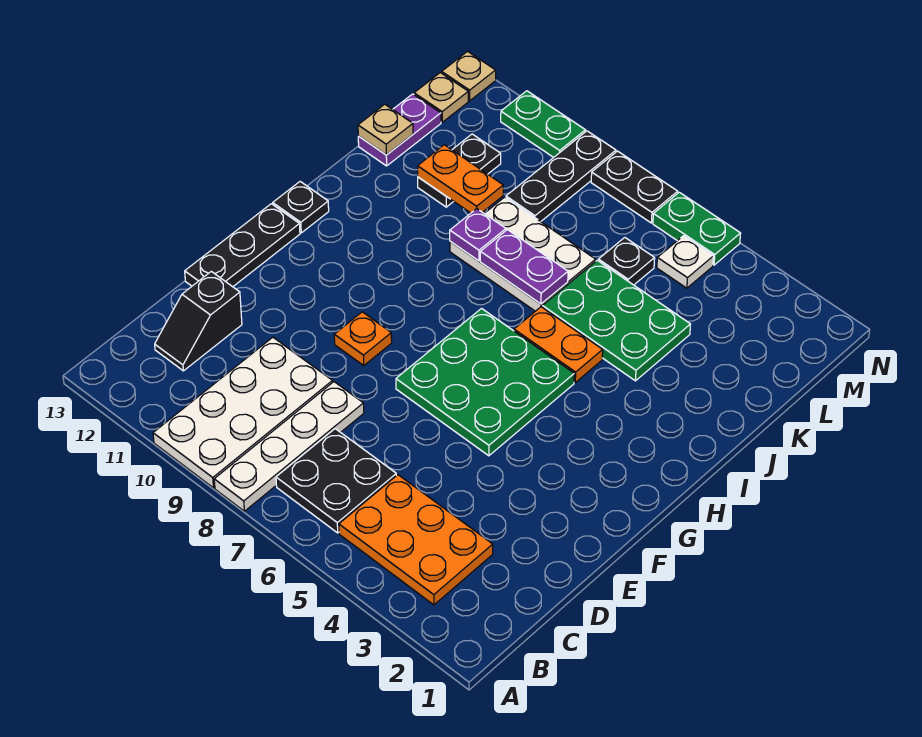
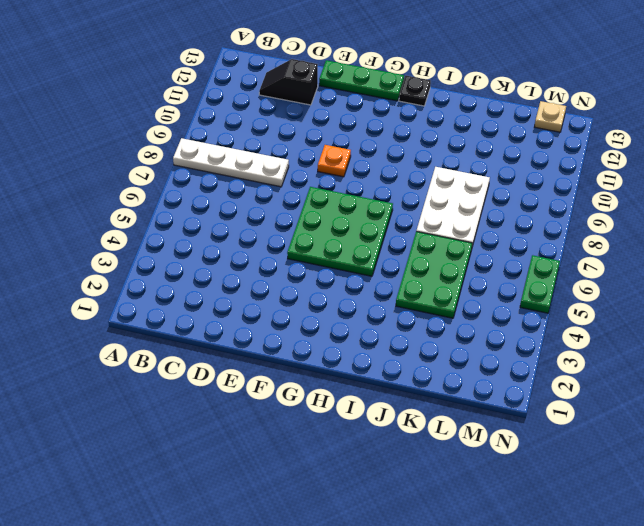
green plate E13:G13 level 1 -> black plate E13:G13 level 1
none -> white plate A9:D10 level 1
none -> orange plate B3:C5 level 1
none -> black plate B6:C7 level 1

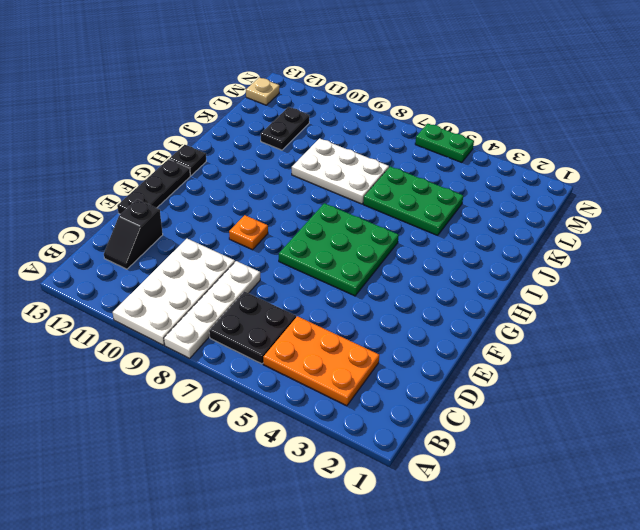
none -> orange plate I5:I6 level 1
none -> purple plate K13:L13 level 1
none -> black plate L6 level 1

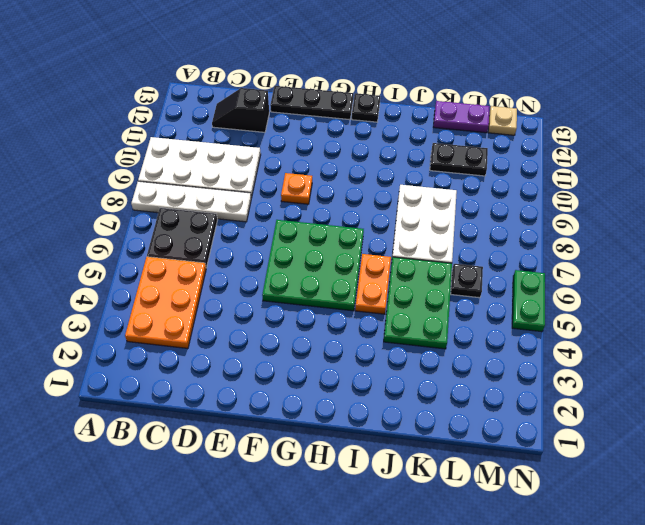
none -> black plate L9:N9 level 1
none -> white plate M5 level 1
none -> black plate N7:N8 level 1

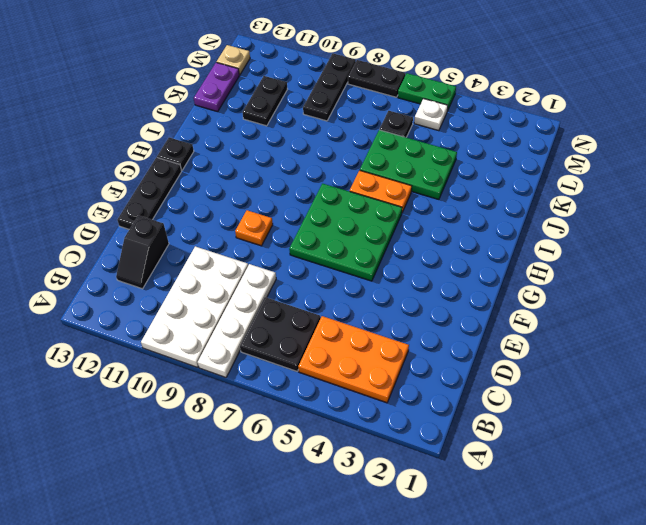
none -> white plate J7:K9 level 1
none -> green plate N10:N11 level 1
none -> tan plate N13 level 1

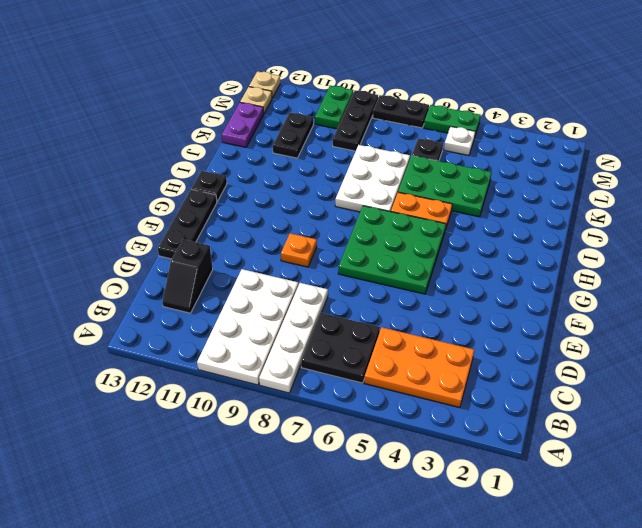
white plate I7:K8 level 1 -> white plate J7:K9 level 1
green plate M10:N10 level 1 -> green plate N10:N11 level 1
none -> purple plate J7:J8 level 2
none -> purple plate J9 level 2
none -> orange plate K10:K11 level 2

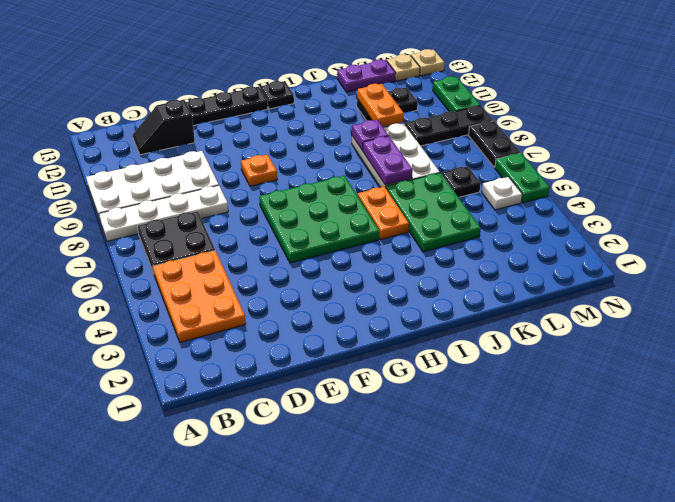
none -> tan plate K13 level 2

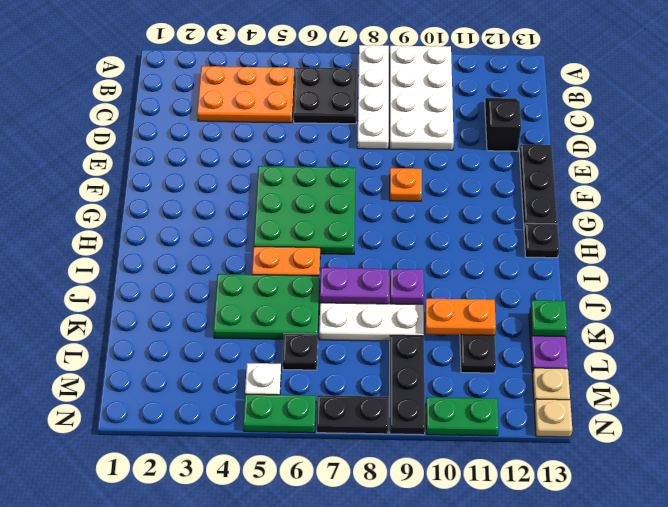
green plate K13 level 2 -> tan plate K13 level 2

